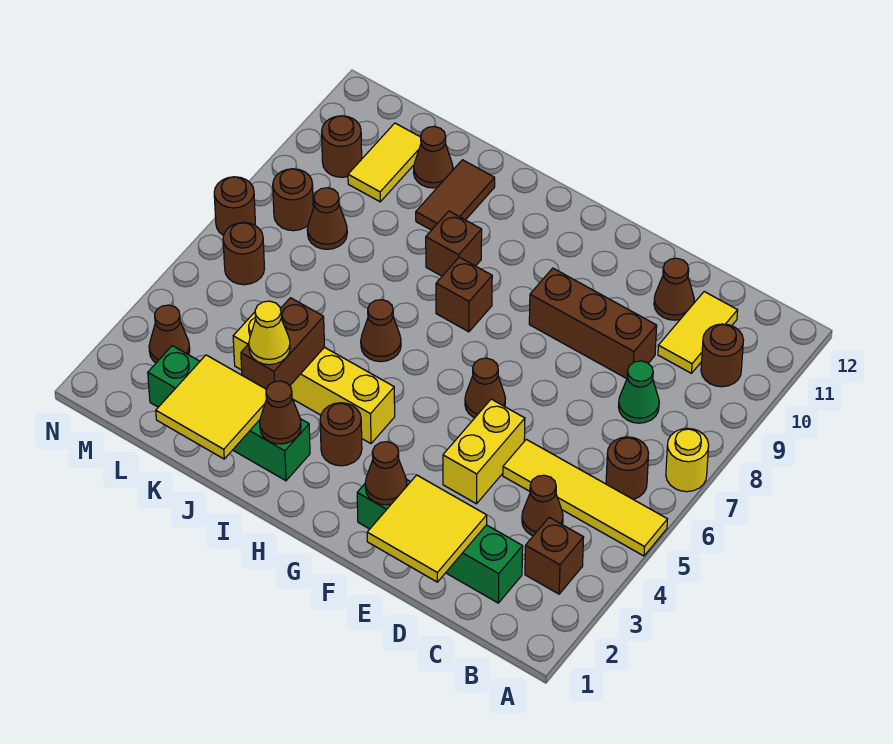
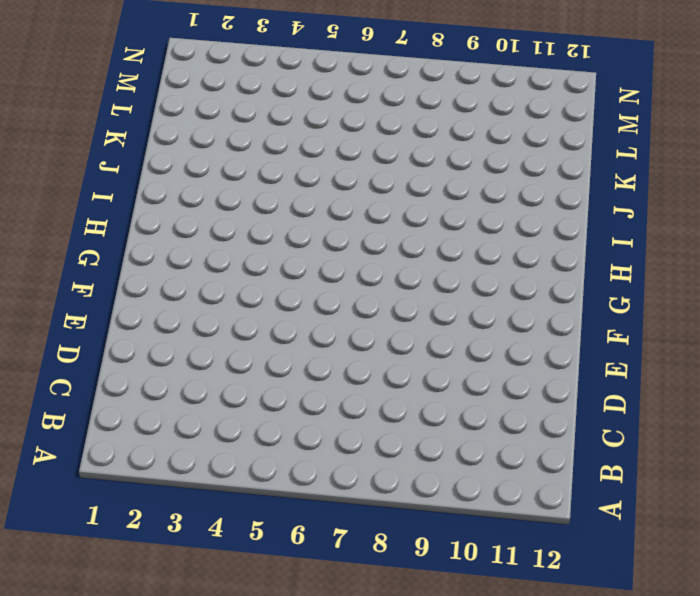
none -> yellow tile A5:D5 level 1
none -> yellow round brick A7 level 1
none -> brown brick B3 level 1
none -> brown round brick B6 level 1

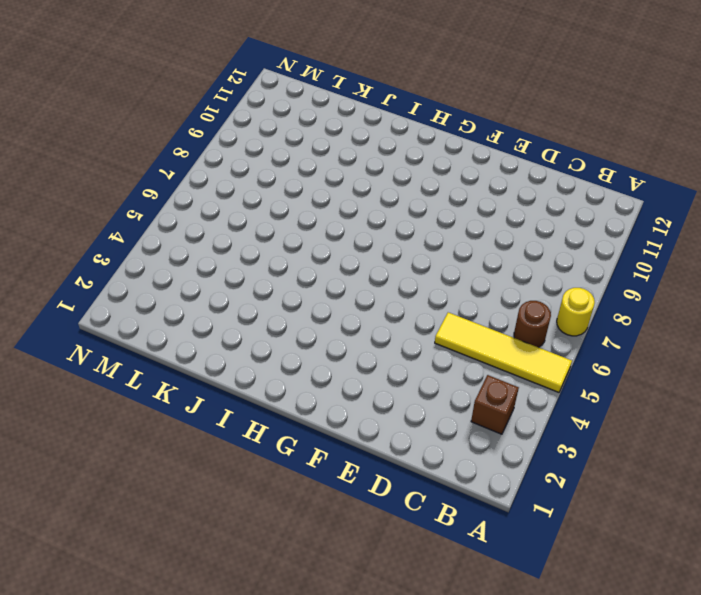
none -> brown round brick B10 level 1
none -> green brick C2:F2 level 1
none -> brown cone C4 level 1
none -> green cone C8 level 1

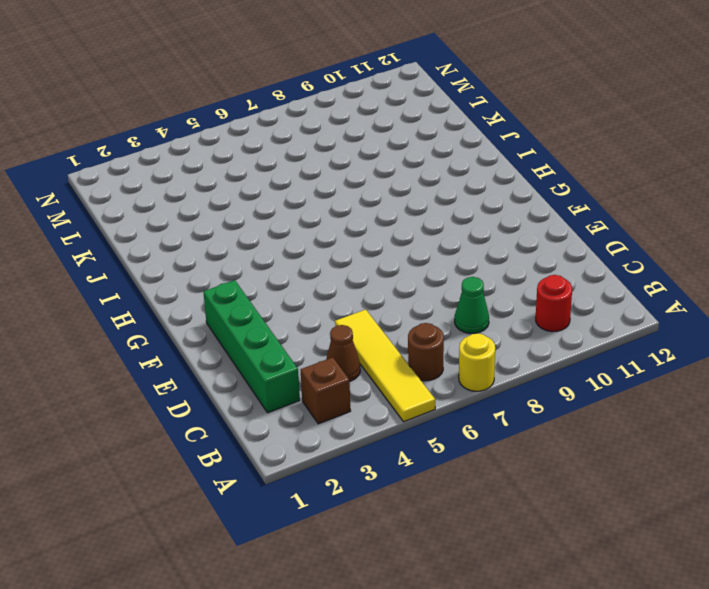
red round brick B10 level 1 -> brown round brick B10 level 1
none -> yellow tile C10:C11 level 1
none -> brown brick D9:F9 level 1
none -> brown cone D11 level 1
none -> yellow brick E4:E5 level 1

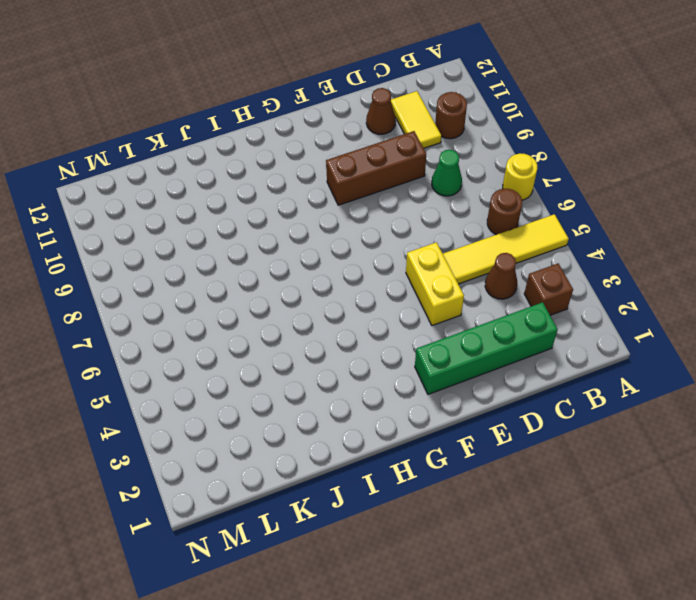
none -> brown cone F6 level 1
none -> brown round brick H3 level 1
none -> yellow brick H4:K4 level 1
none -> brown brick H8 level 1

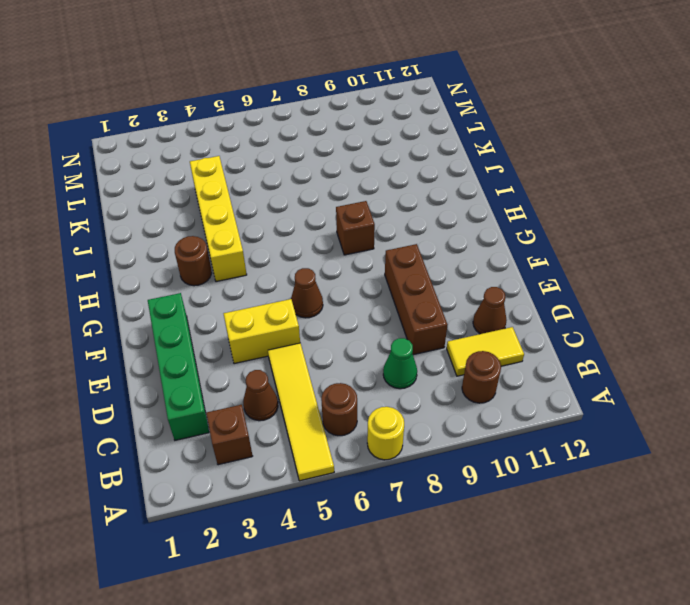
none -> green brick I2:L2 level 1
none -> brown cone I6 level 1
none -> brown brick I9 level 1
none -> brown tile J10:J11 level 1

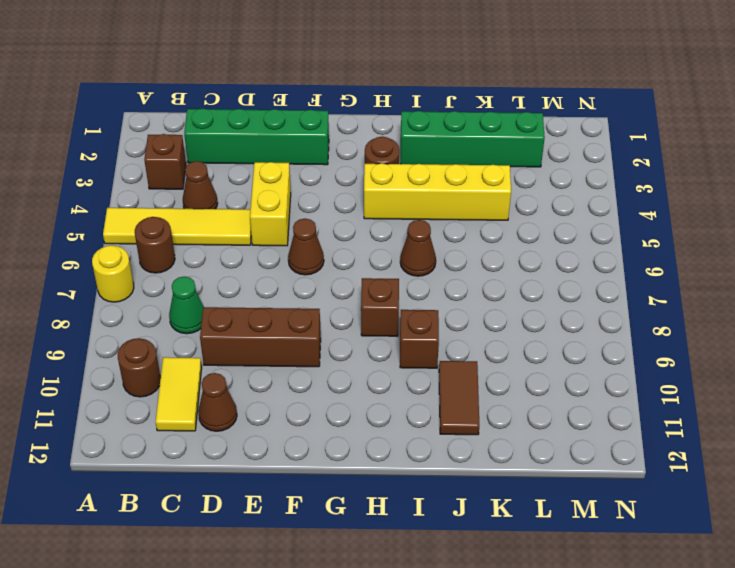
none -> brown cone K11 level 1
none -> brown cone L8 level 1
none -> yellow tile L10:L11 level 1
none -> brown cone M3 level 1

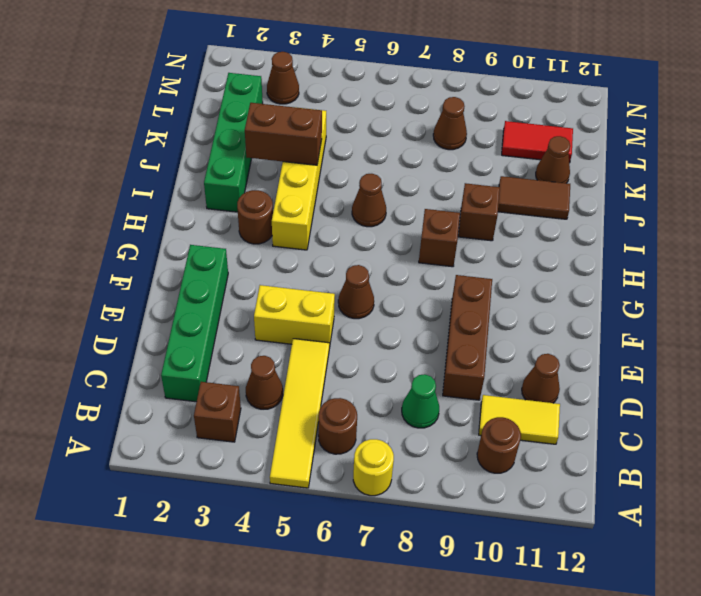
red tile L10:L11 level 1 -> yellow tile L10:L11 level 1
none -> brown round brick M6 level 1
none -> brown round brick M8 level 1
none -> brown round brick M10 level 1
none -> brown round brick N7 level 1

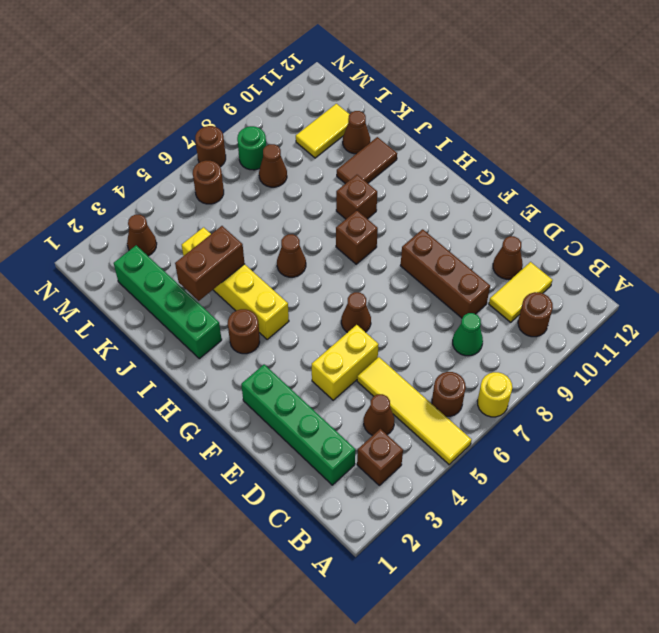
green round brick M8 level 1 -> brown round brick M8 level 1
none -> brown round brick M10 level 1
none -> yellow tile D1:E2 level 2
none -> brown cone F2 level 2
none -> brown cone I2 level 2

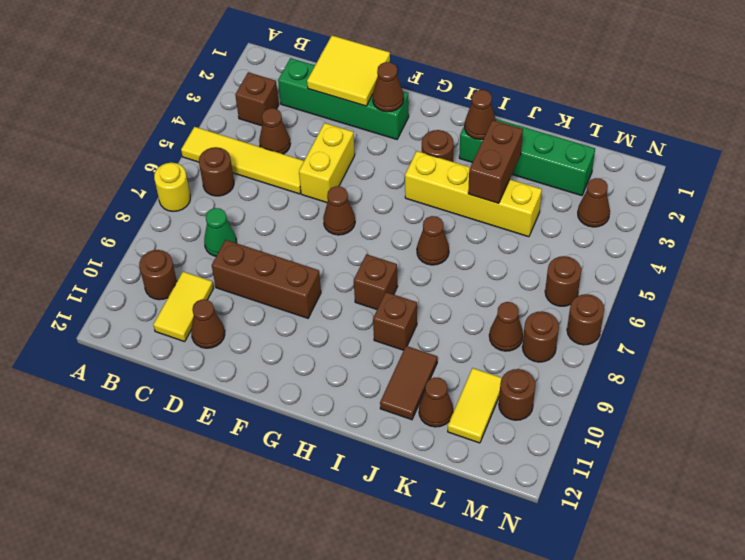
none -> yellow tile J1:K2 level 2
none -> yellow cone J3 level 3

